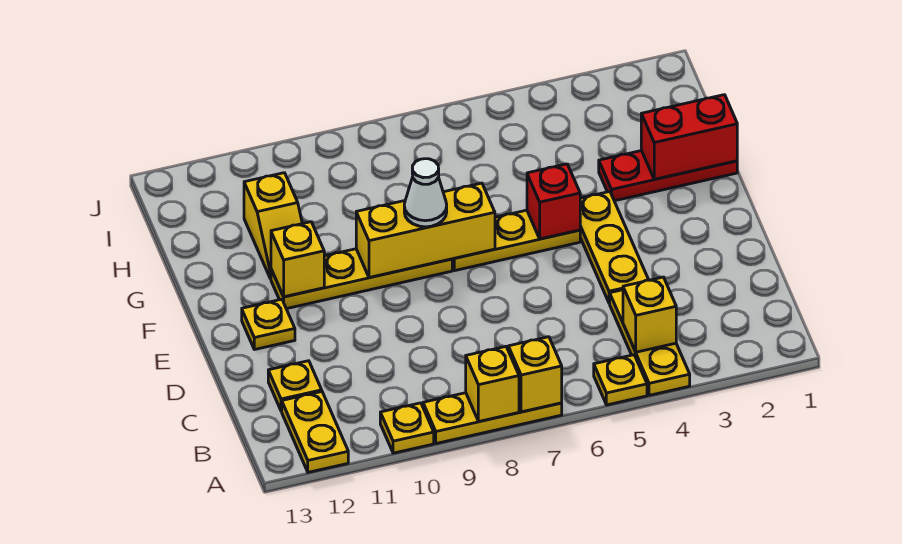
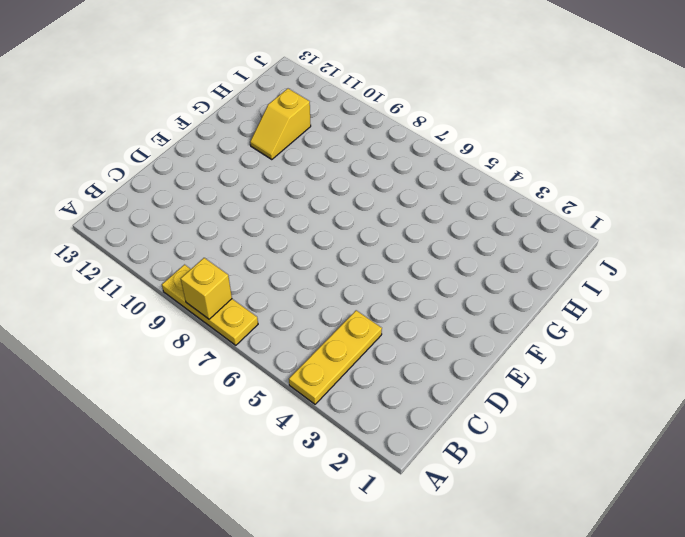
none -> yellow plate A5 level 1
none -> yellow plate A10 level 1
none -> yellow plate A12:B12 level 1

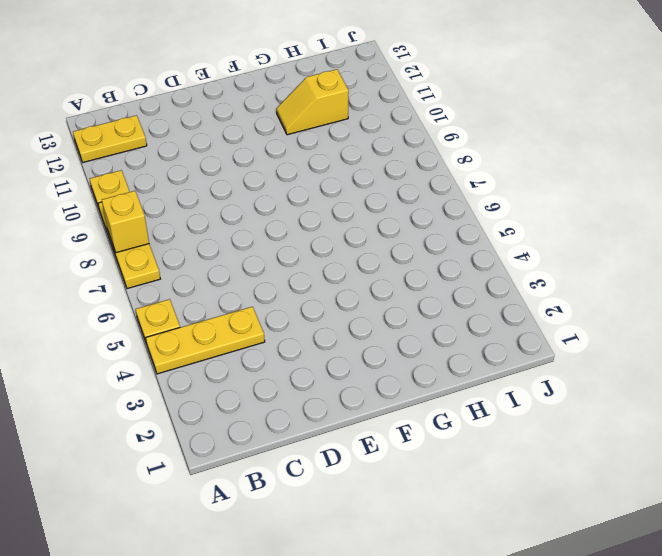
none -> yellow plate C12 level 1
none -> yellow plate D4:F4 level 1
none -> yellow plate E12 level 1

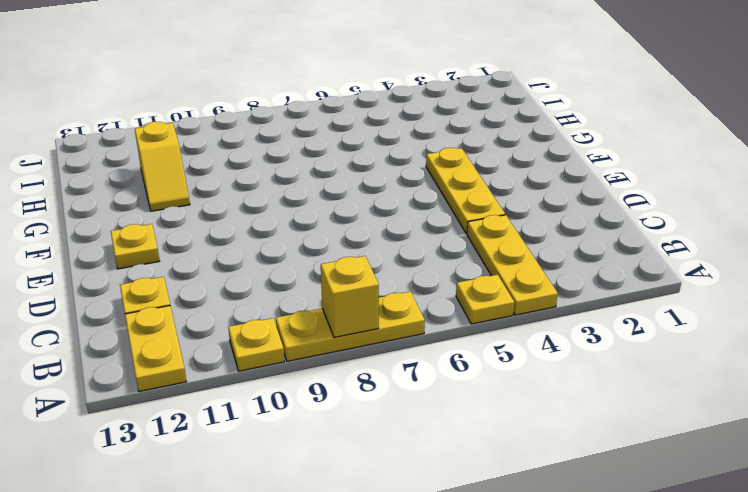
none -> yellow plate F5:F7 level 1
none -> yellow plate F8:F11 level 1
none -> red plate G1:G3 level 1

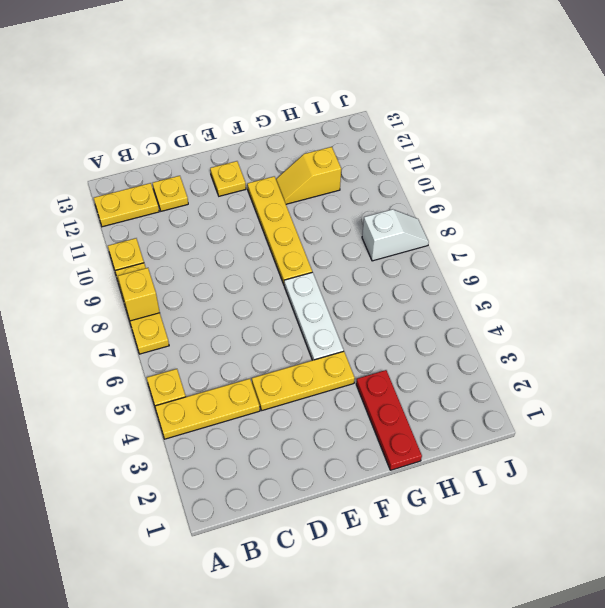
white plate F5:F7 level 1 -> yellow plate F5:F7 level 1
white slope I8:J8 level 1 top I -> none
none -> yellow brick A7 level 2
none -> yellow brick B4 level 2
none -> red brick F5 level 2

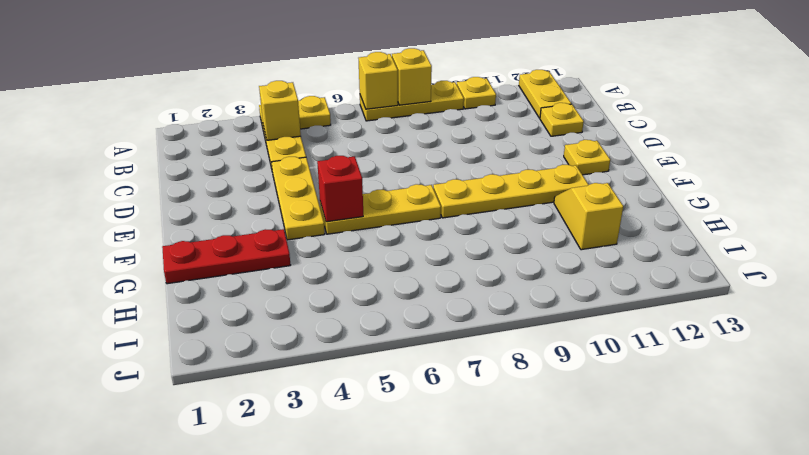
none -> yellow brick F7:F9 level 2
none -> yellow brick F11 level 2
none -> red brick G1:G2 level 2

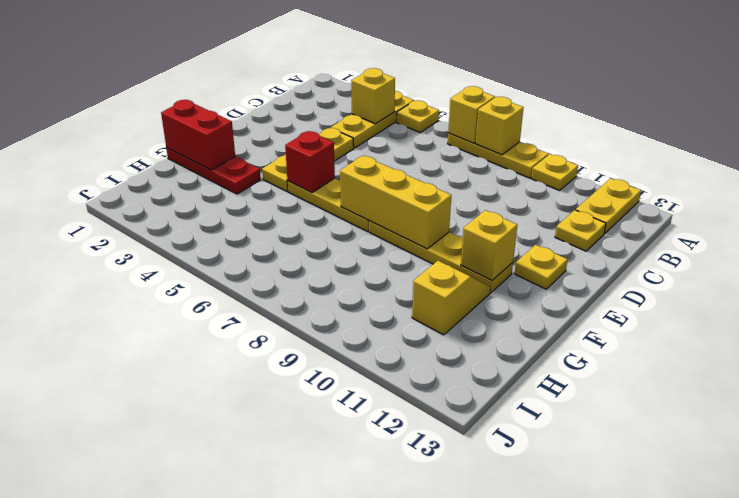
none -> white cone F8 level 3

